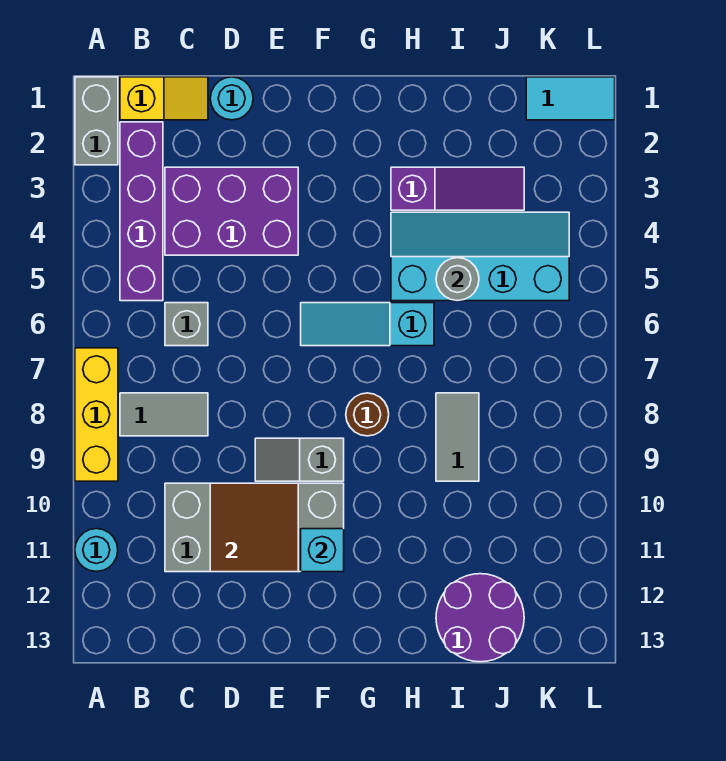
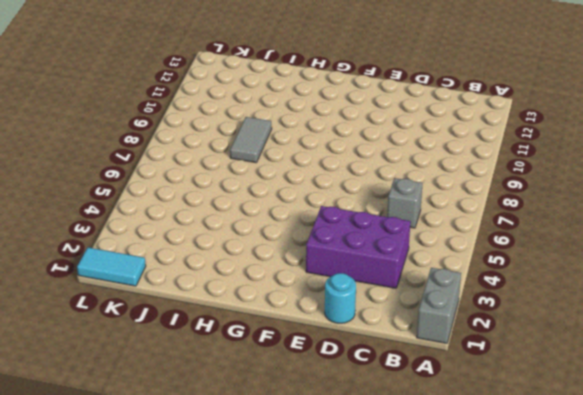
none -> yellow brick A7:A9 level 1
none -> cyan round brick A11 level 1
none -> yellow slope B1:C1 level 1 top B

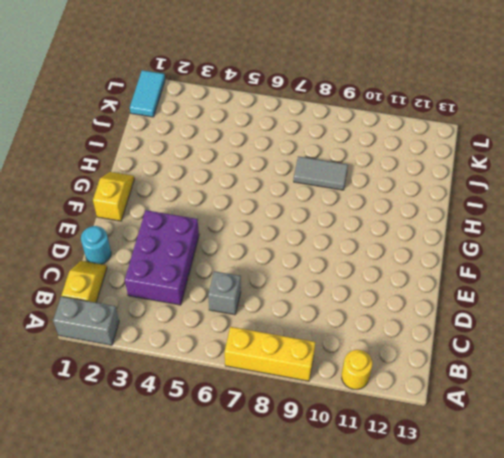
yellow round brick A11 level 1 -> cyan round brick A11 level 1
yellow slope F1:G1 level 1 top F -> none
none -> purple brick B2:B5 level 1
none -> grey tile B8:C8 level 1
none -> grey brick C10:F11 level 1

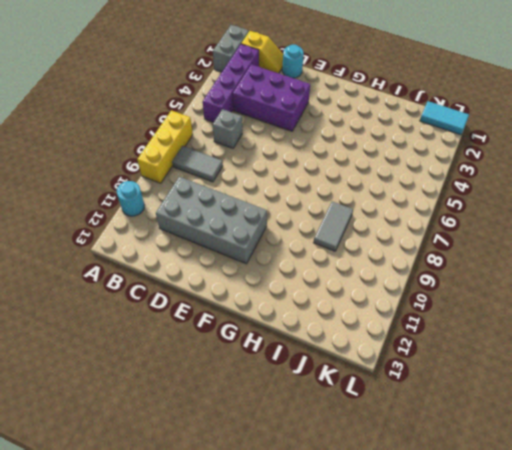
none -> grey slope E9:F9 level 1 top F
none -> cyan slope F6:H6 level 1 top H
none -> brown round brick G8 level 1

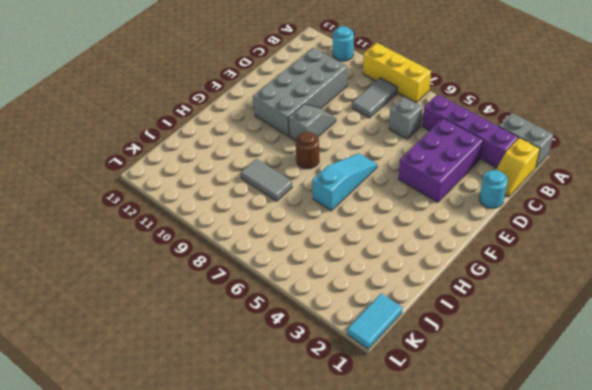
none -> purple slope H3:J3 level 1 top H
none -> cyan slope H4:K5 level 1 top 5
none -> purple round brick I12:J13 level 1

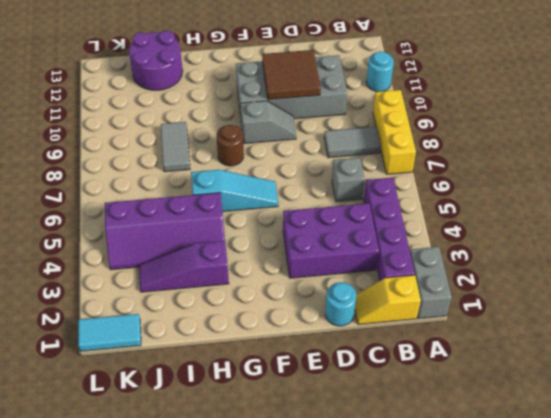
purple slope H4:K5 level 1 top 5 -> cyan slope H4:K5 level 1 top 5
none -> cyan brick F11 level 2
none -> grey round brick I5 level 2

